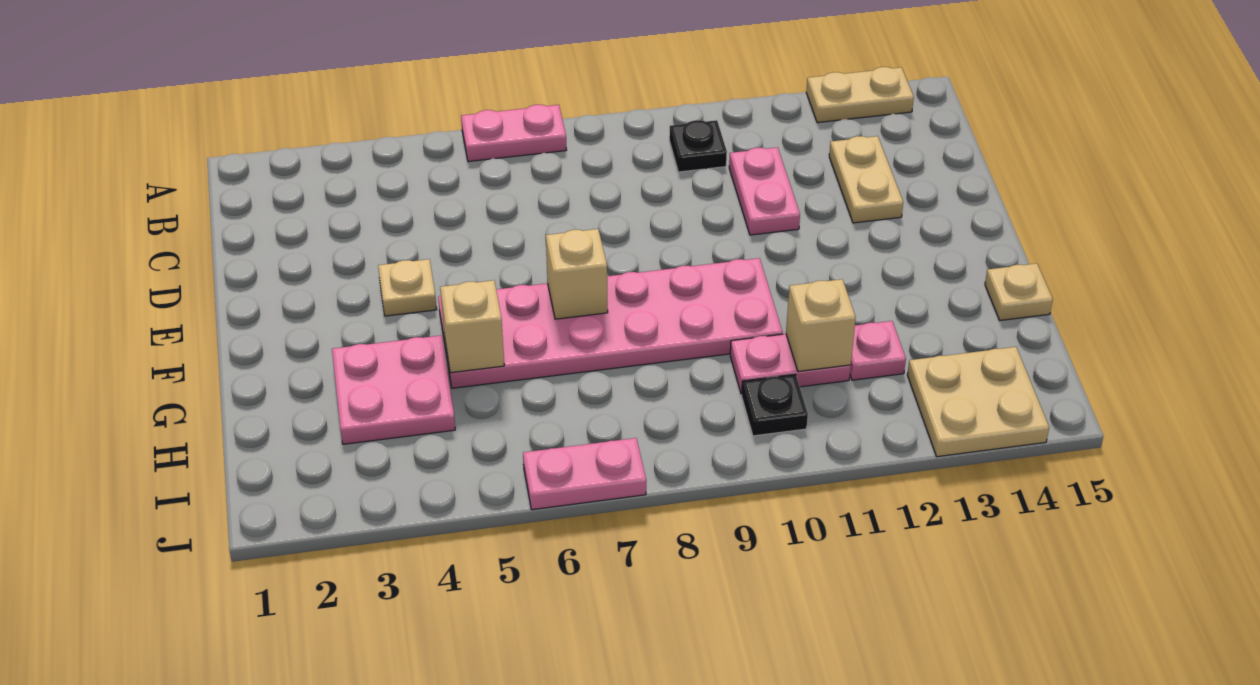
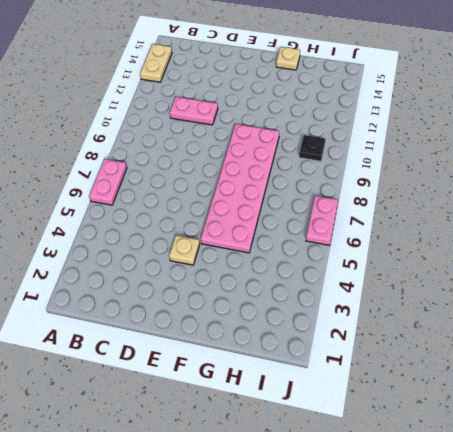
none -> black plate B10 level 1
none -> tan plate C13:D13 level 1
none -> pink plate G3:H4 level 1

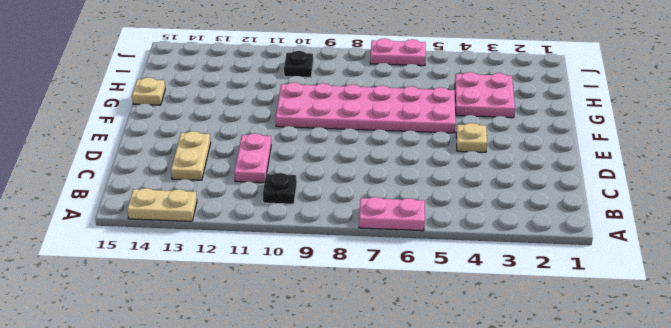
none -> pink plate H10:H11 level 1
none -> pink plate H12 level 1
none -> tan plate I13:J14 level 1

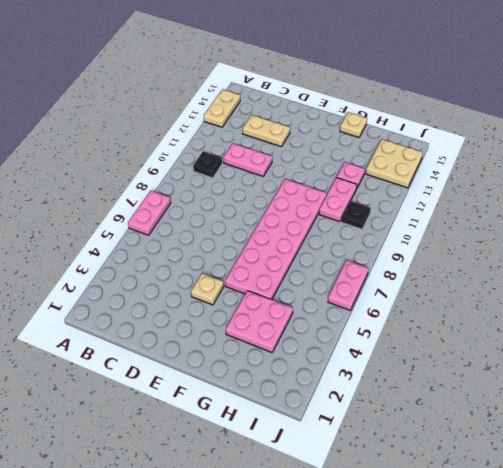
none -> tan brick F7 level 2
none -> tan brick G5 level 2
none -> tan brick H11 level 2

